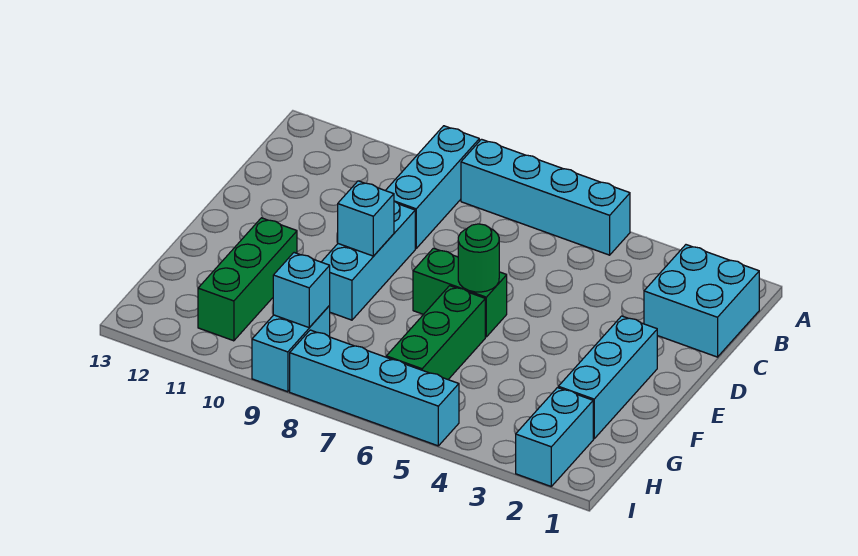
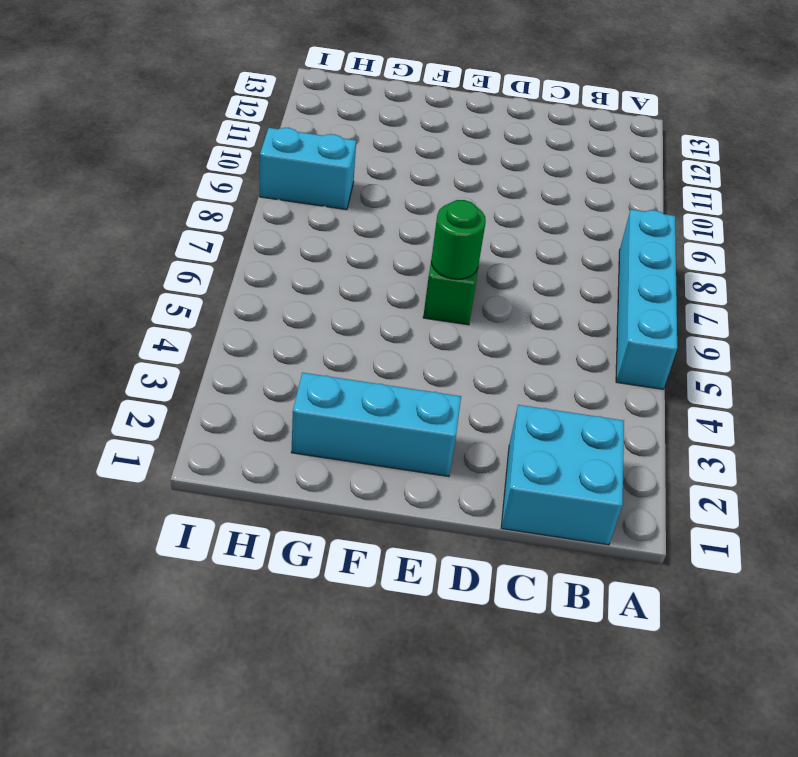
none -> cyan brick A9:C9 level 1
none -> cyan brick D9:F9 level 1
none -> green brick F6:H6 level 1

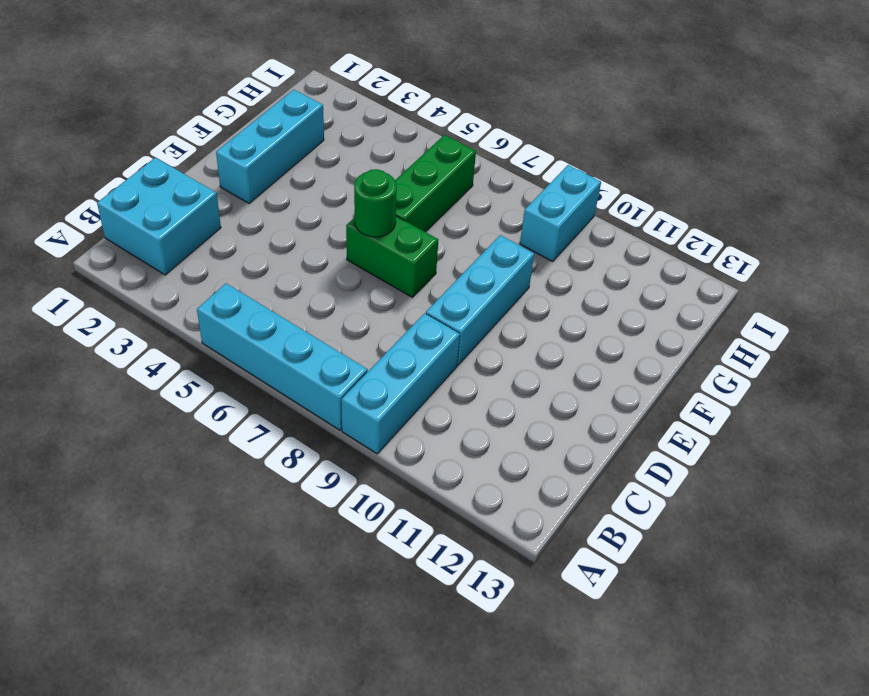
none -> green brick F11:H11 level 1
none -> cyan brick H2:I2 level 1
none -> cyan brick I5:I8 level 1

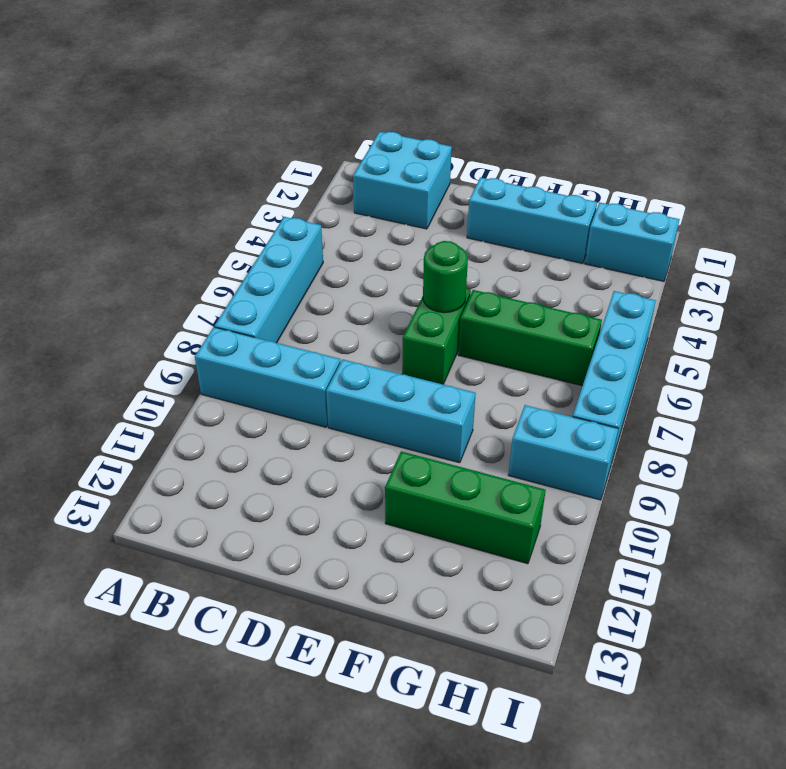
none -> cyan brick E9 level 2
none -> cyan brick H9 level 2

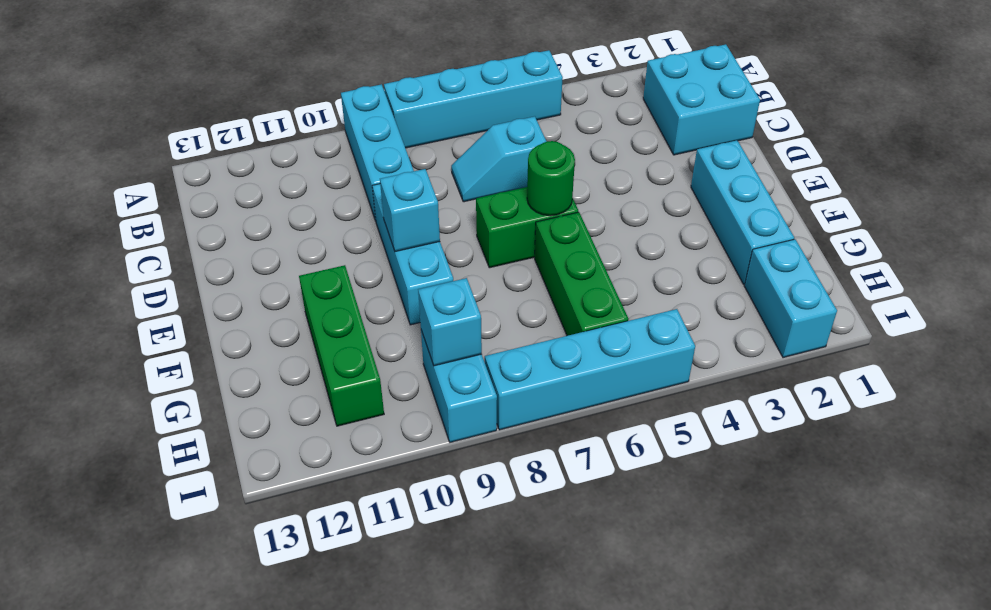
cyan slope C6:C7 level 1 top 6 -> none

